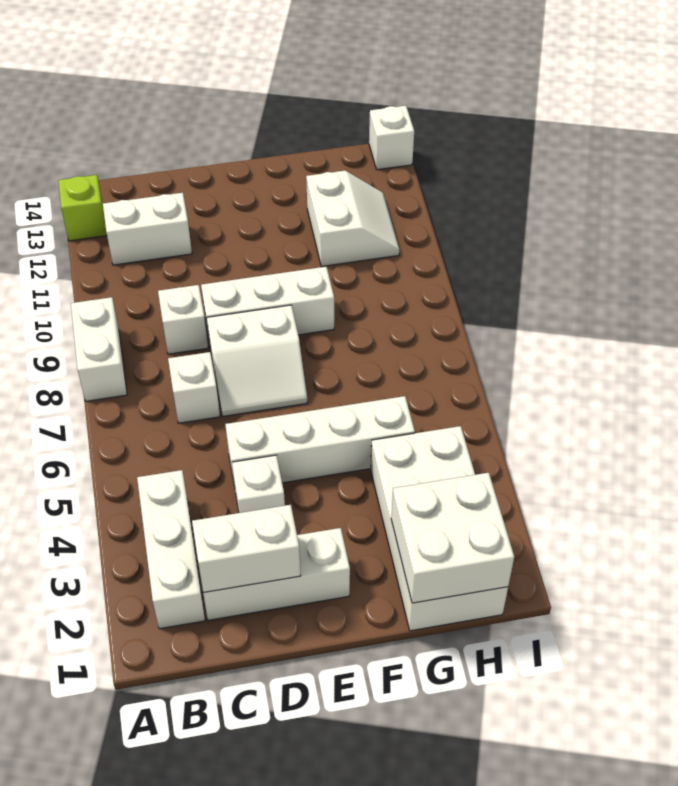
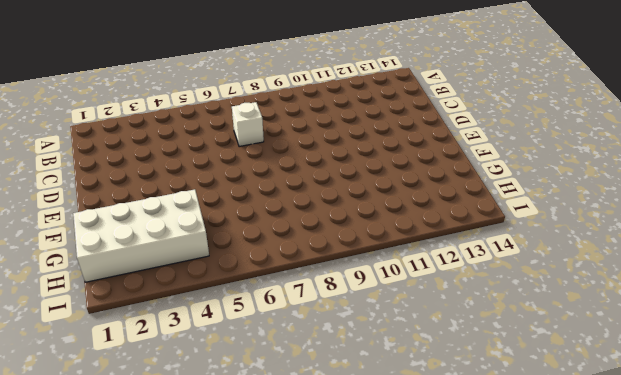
none -> white brick A8:A9 level 1
none -> lime brick A13 level 1
none -> white brick B2:B4 level 1

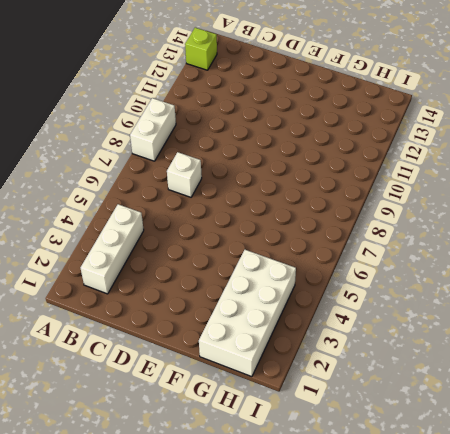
none -> white brick B12:C12 level 1
none -> white brick C2:E2 level 1
none -> white brick C9 level 1

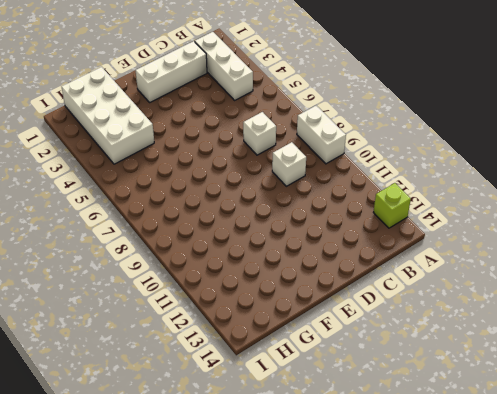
none -> white brick B12:C12 level 1
none -> white brick D4 level 1
none -> white brick D5:G5 level 1

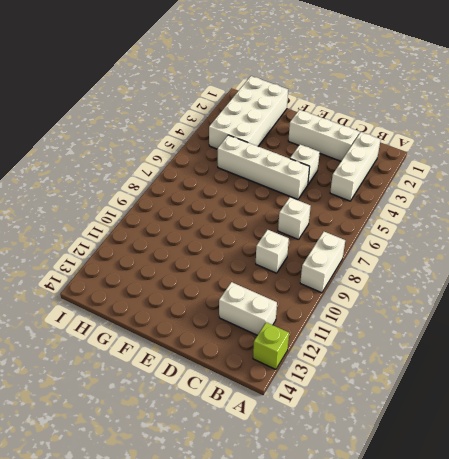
none -> white slope D7:E8 level 1 top 8
none -> white brick D9:F9 level 1
none -> white slope G11:H12 level 1 top G

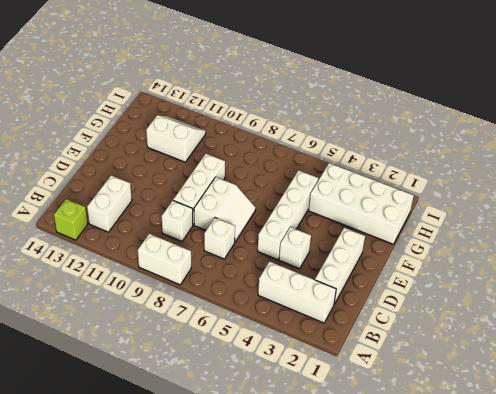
none -> white brick I14 level 1
none -> white brick C2:D2 level 2
none -> white brick G1:H2 level 2

